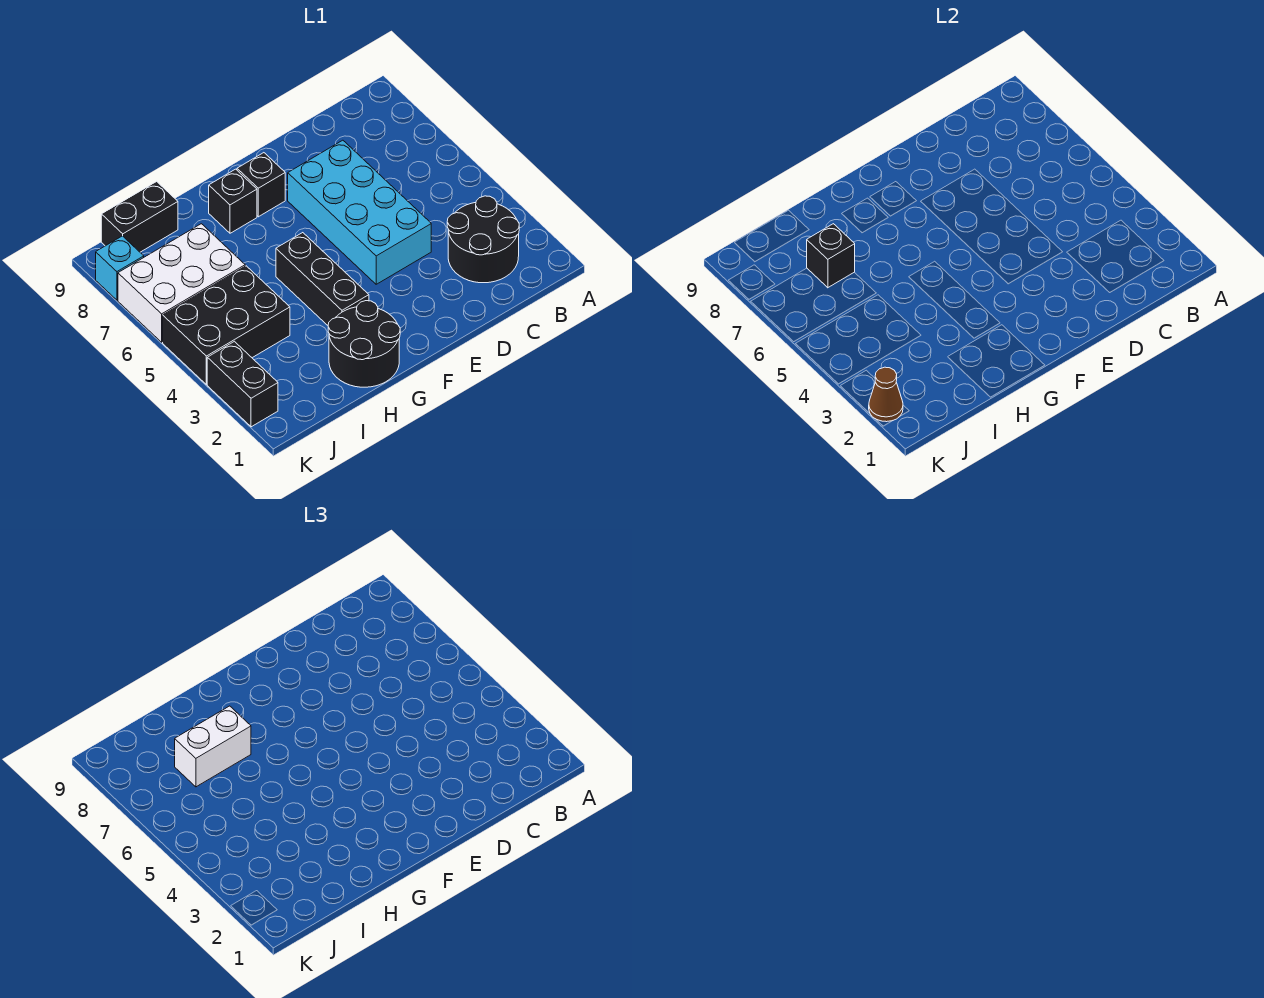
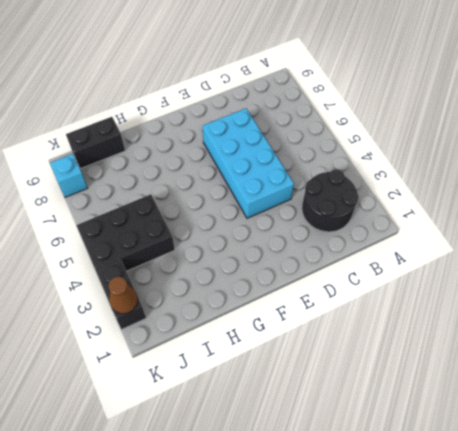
none -> black brick F8 level 1
none -> black round brick G1:H2 level 1
none -> black brick G3:G5 level 1

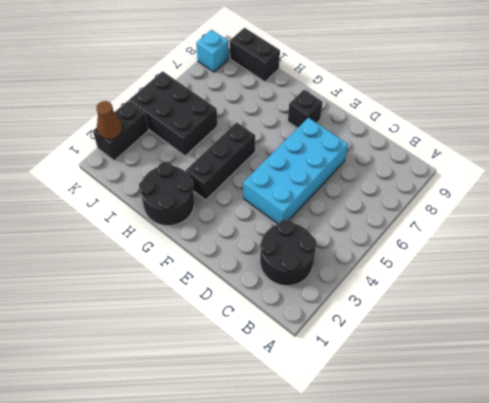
none -> black brick G8 level 1
none -> white brick I6:K7 level 1
none -> black brick I7 level 2

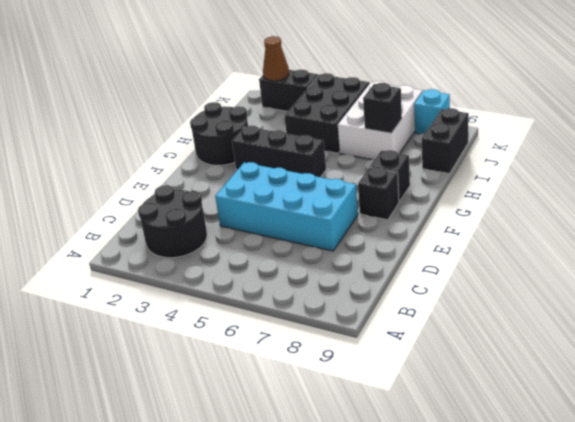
none -> white brick H7:I7 level 3

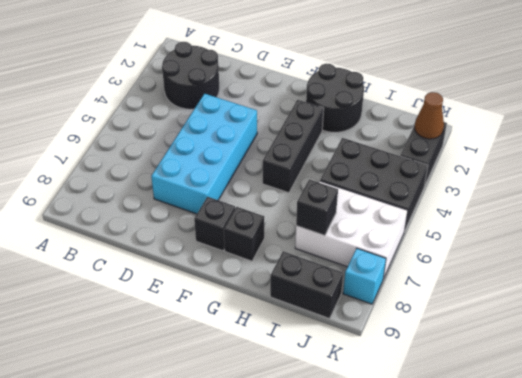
none -> white brick H7:I7 level 3

